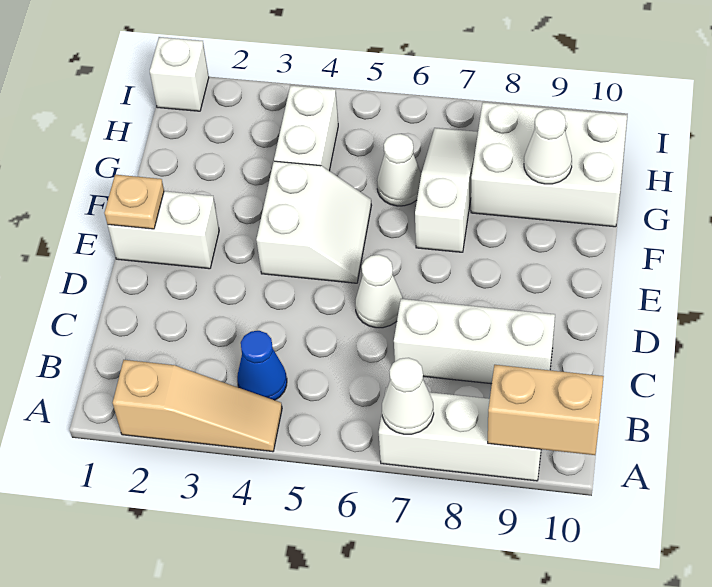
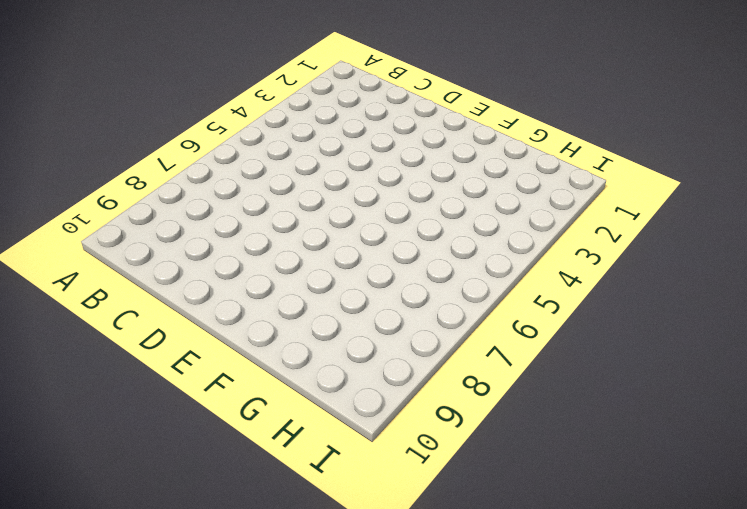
none -> tan slope A2:A4 level 1 top 2
none -> white brick A7:A9 level 1
none -> blue cone B4 level 1

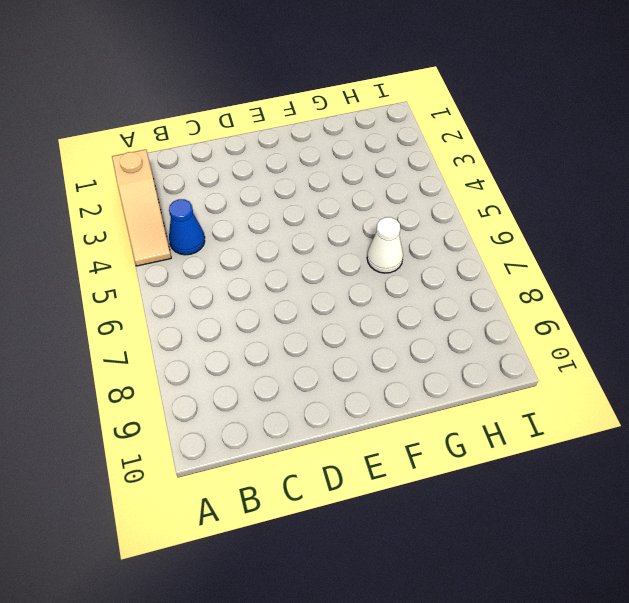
none -> white brick A7:A9 level 1
none -> white brick C7:C9 level 1
none -> white cone D6 level 1

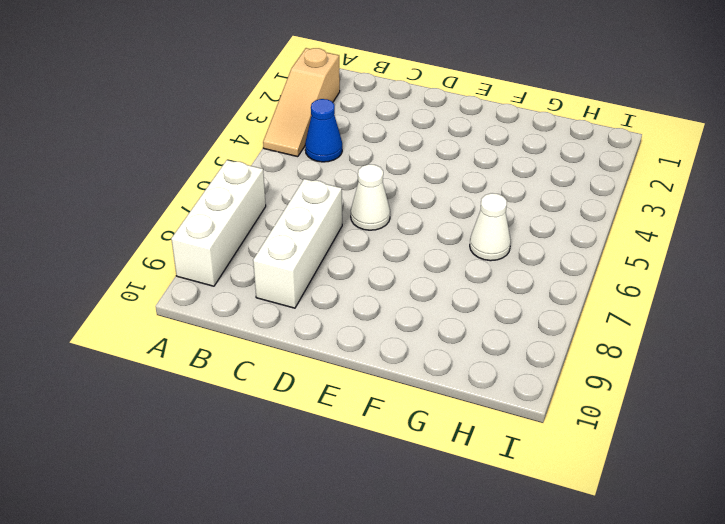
none -> white brick E1:E2 level 1
none -> white slope E4:F5 level 1 top 4
none -> white slope F7:H7 level 1 top F

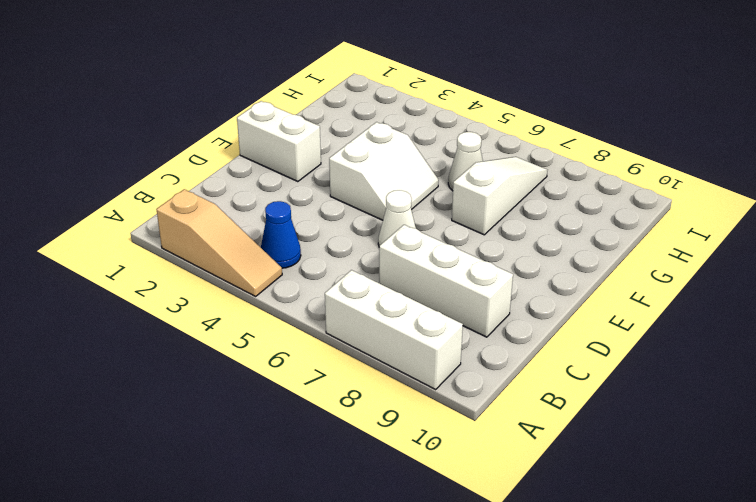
none -> white brick G4:H4 level 1
none -> white brick G8:H10 level 1
none -> white brick I1 level 1

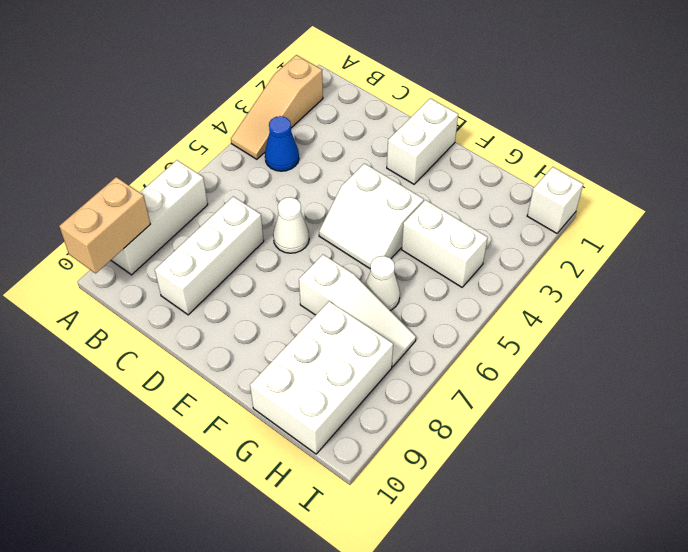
none -> white cone A7 level 2
none -> tan plate E1 level 2
none -> white cone G9 level 2

